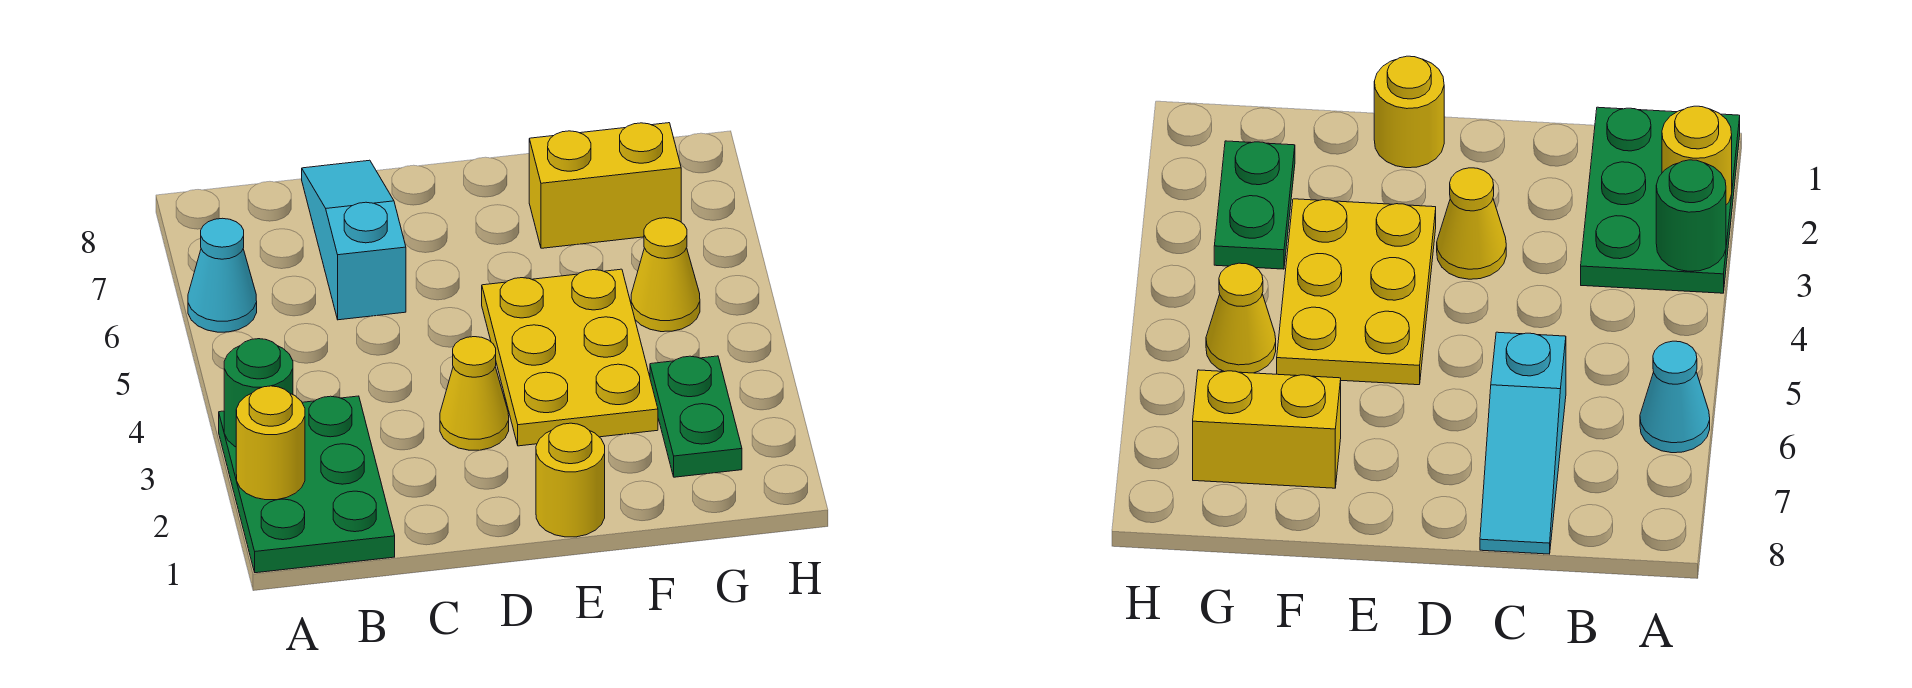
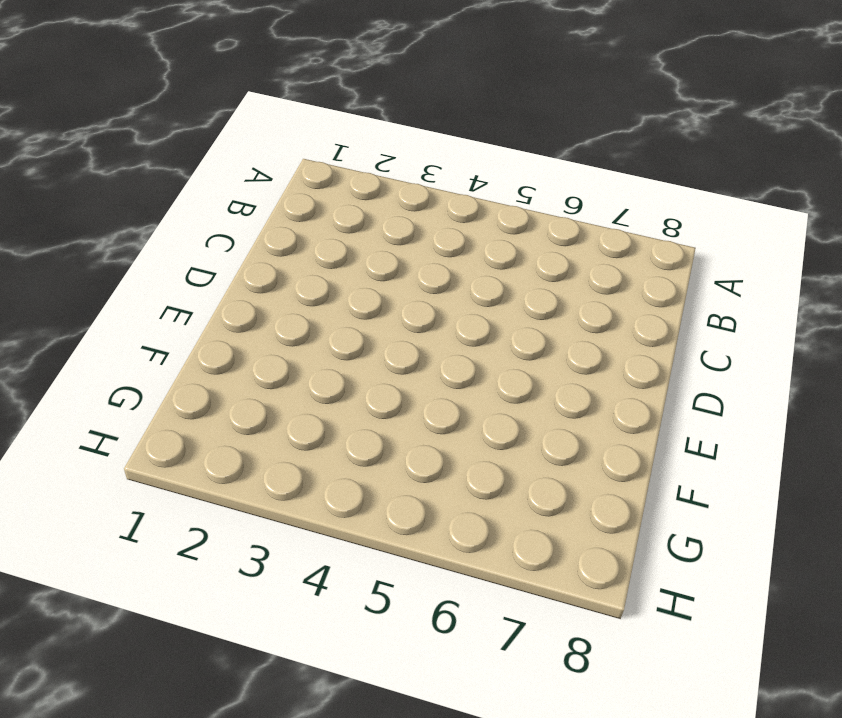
none -> green plate A1:B3 level 1
none -> cyan cone A6 level 1

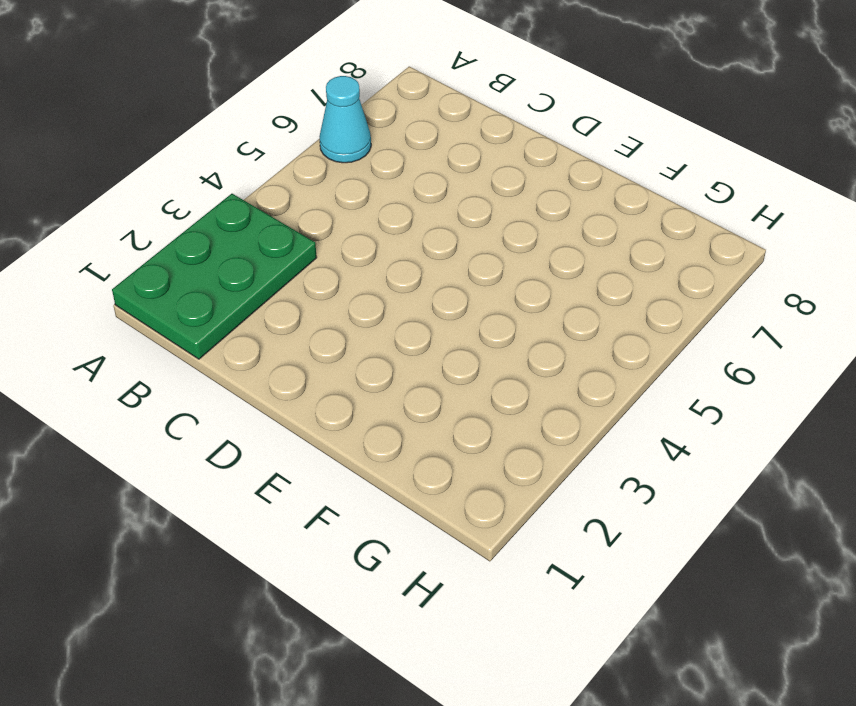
none -> cyan slope C6:C8 level 1 top 6
none -> yellow cone D3 level 1

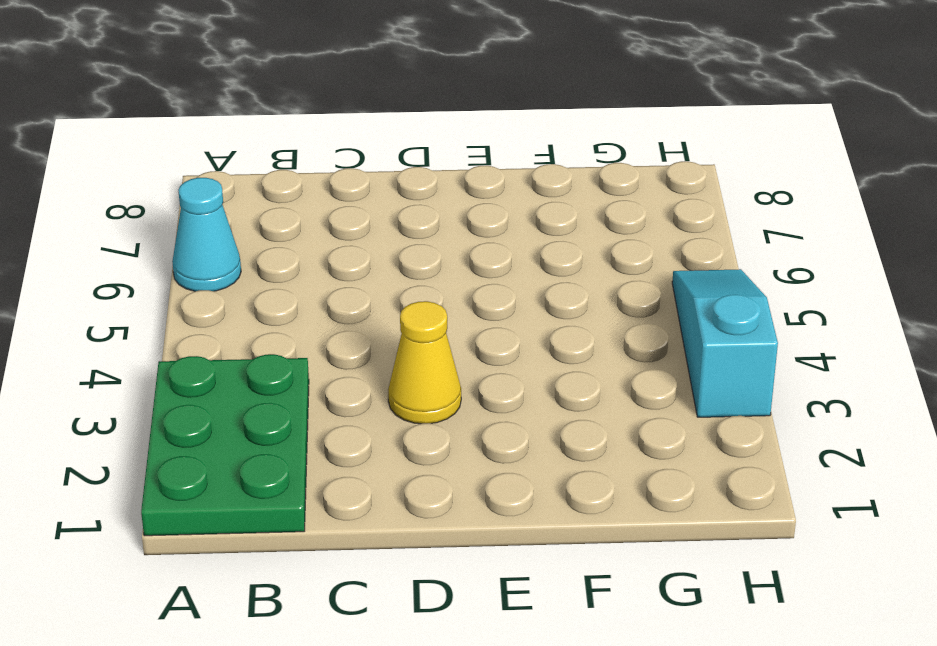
cyan slope H3:H5 level 1 top 3 -> cyan slope C6:C8 level 1 top 6
none -> yellow round brick E1 level 1
none -> yellow plate E3:F5 level 1

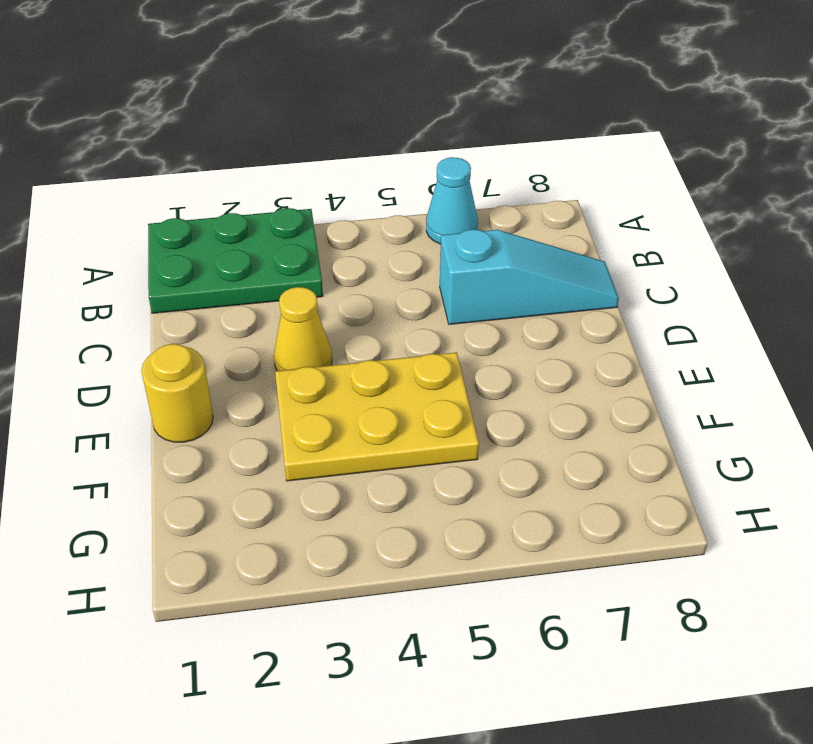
none -> yellow brick F7:G7 level 1
none -> green plate G2:G3 level 1

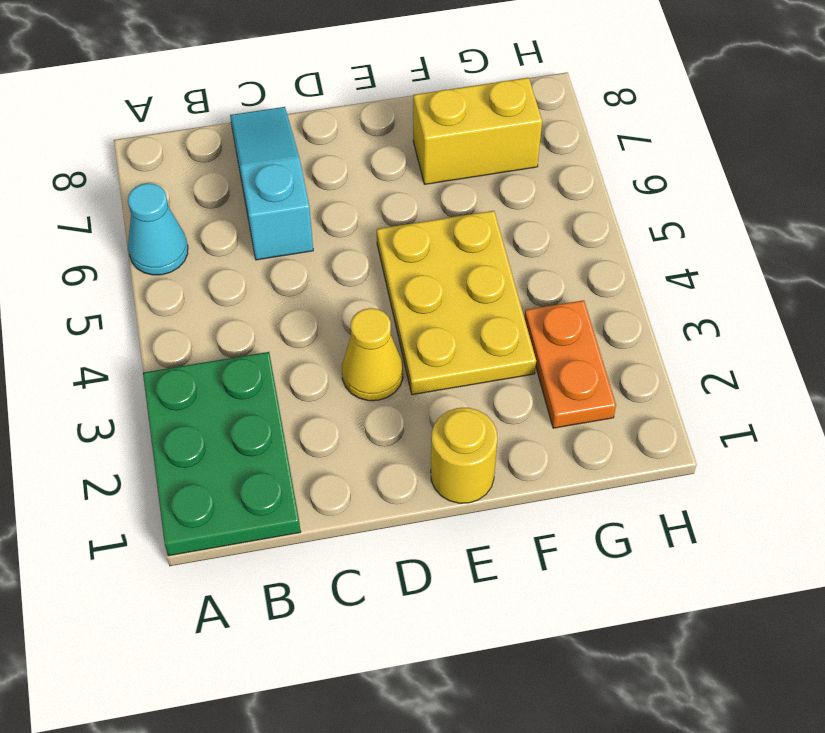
orange plate G2:G3 level 1 -> green plate G2:G3 level 1
none -> yellow cone G5 level 1
none -> yellow round brick A2 level 2

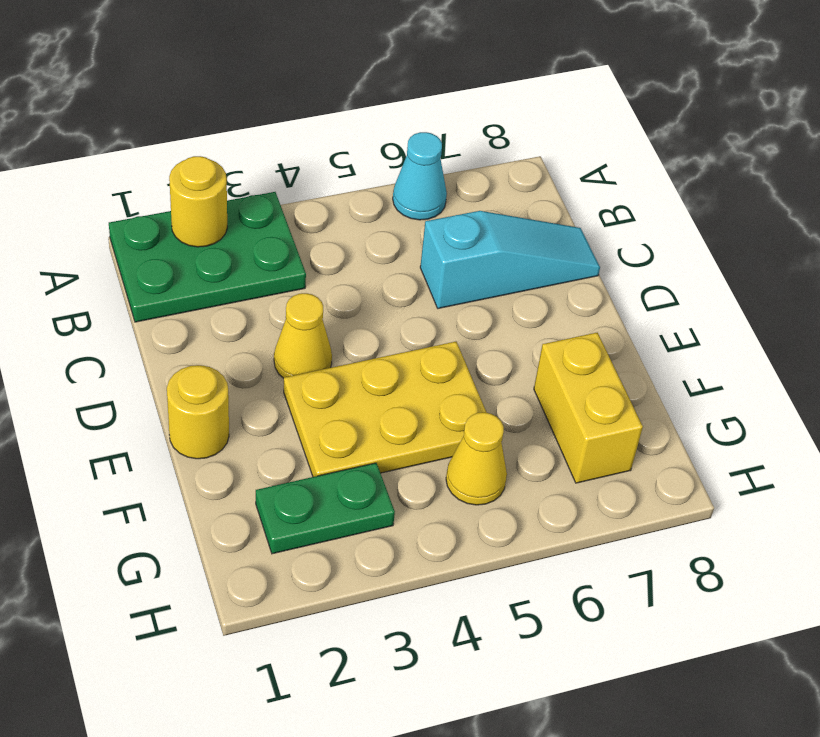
none -> green round brick A3 level 2

